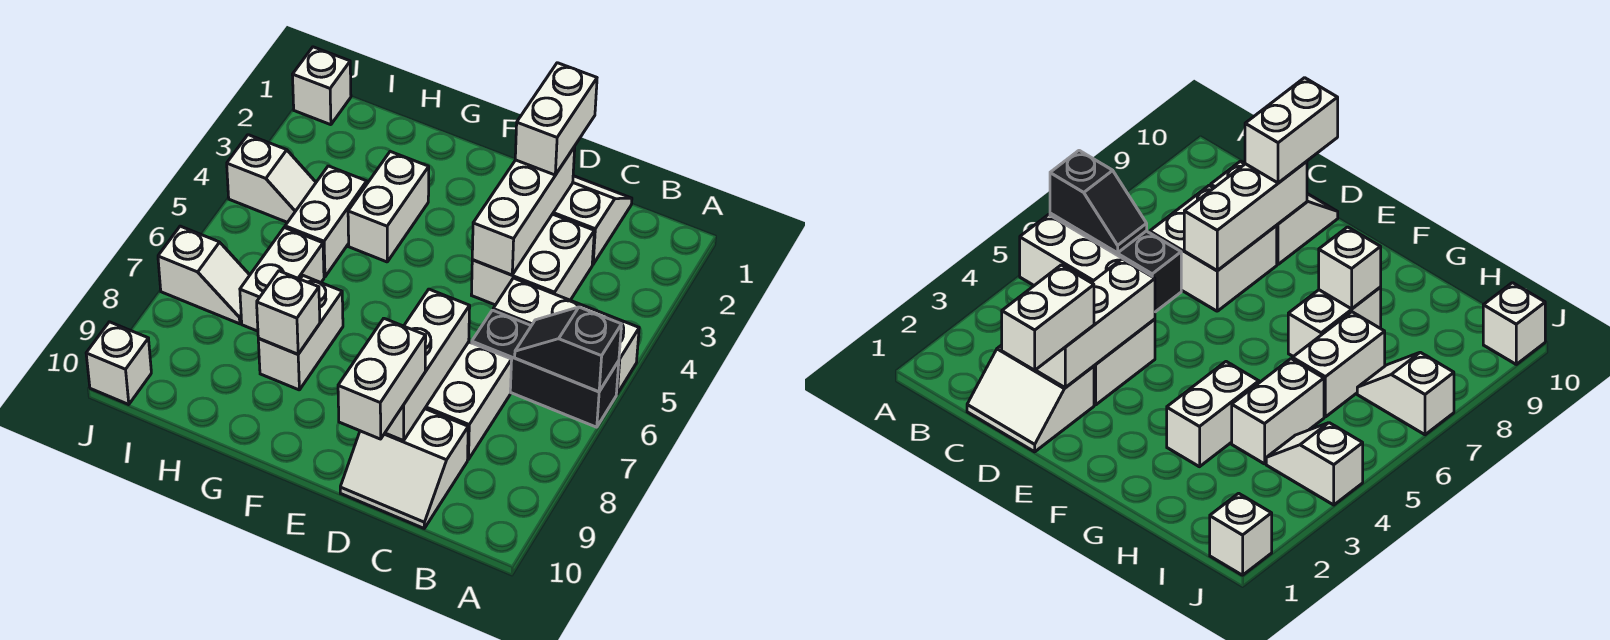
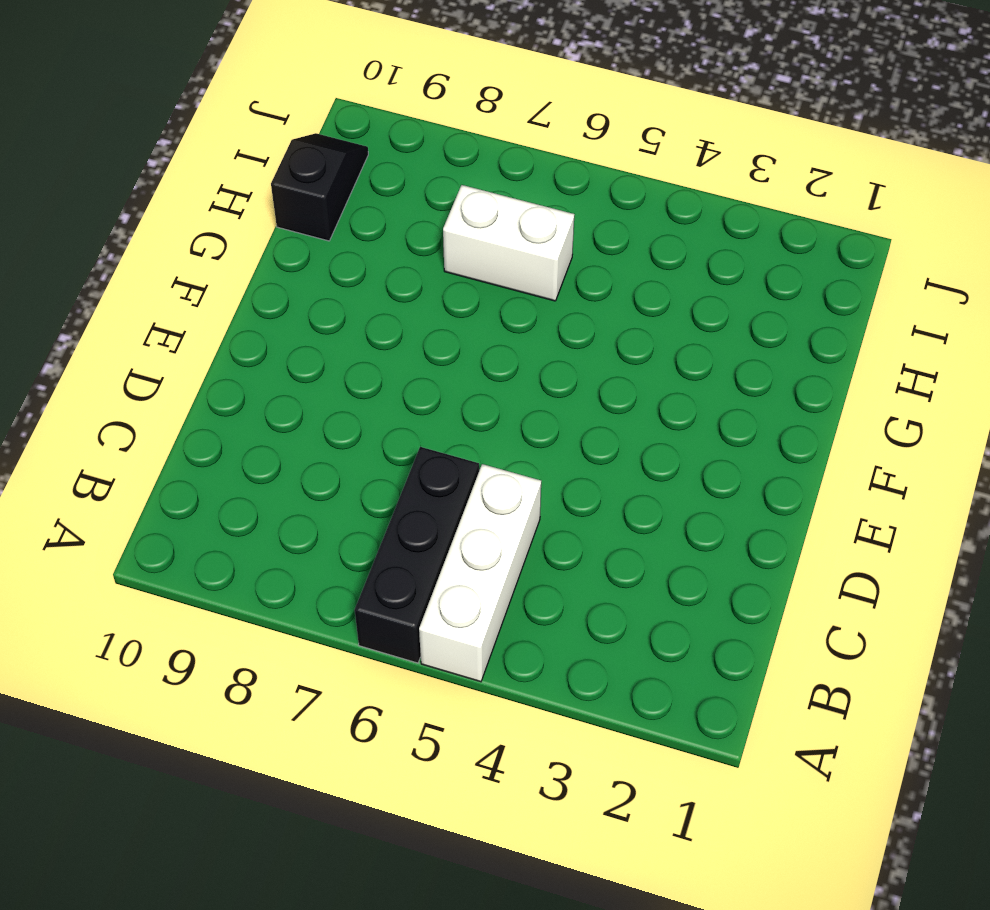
black slope H10:I10 level 1 top H -> black slope A6:B6 level 2 top A
none -> white slope C1:D2 level 1 top 2
none -> white brick C3:D4 level 1
none -> white brick C7:D8 level 1

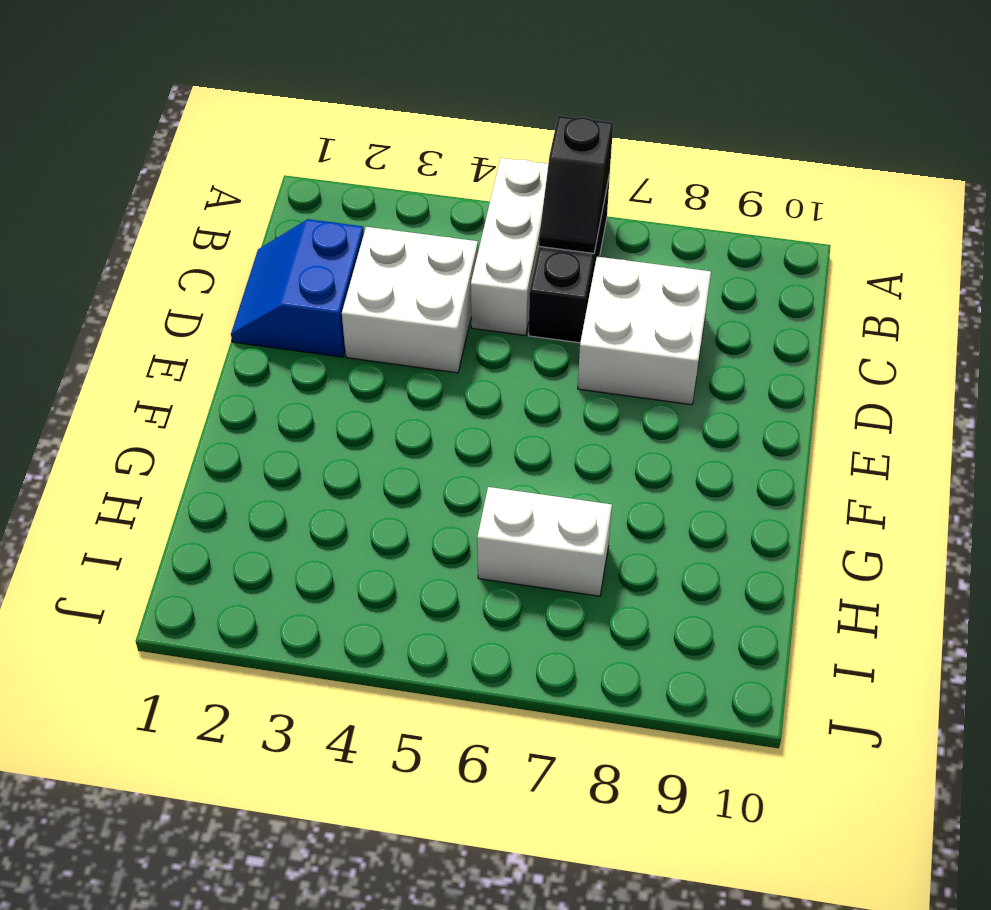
blue slope C1:D2 level 1 top 2 -> white slope C1:D2 level 1 top 2
none -> white slope C9:D10 level 1 top 9
none -> white brick G3:G4 level 1
none -> white brick G7:G8 level 1

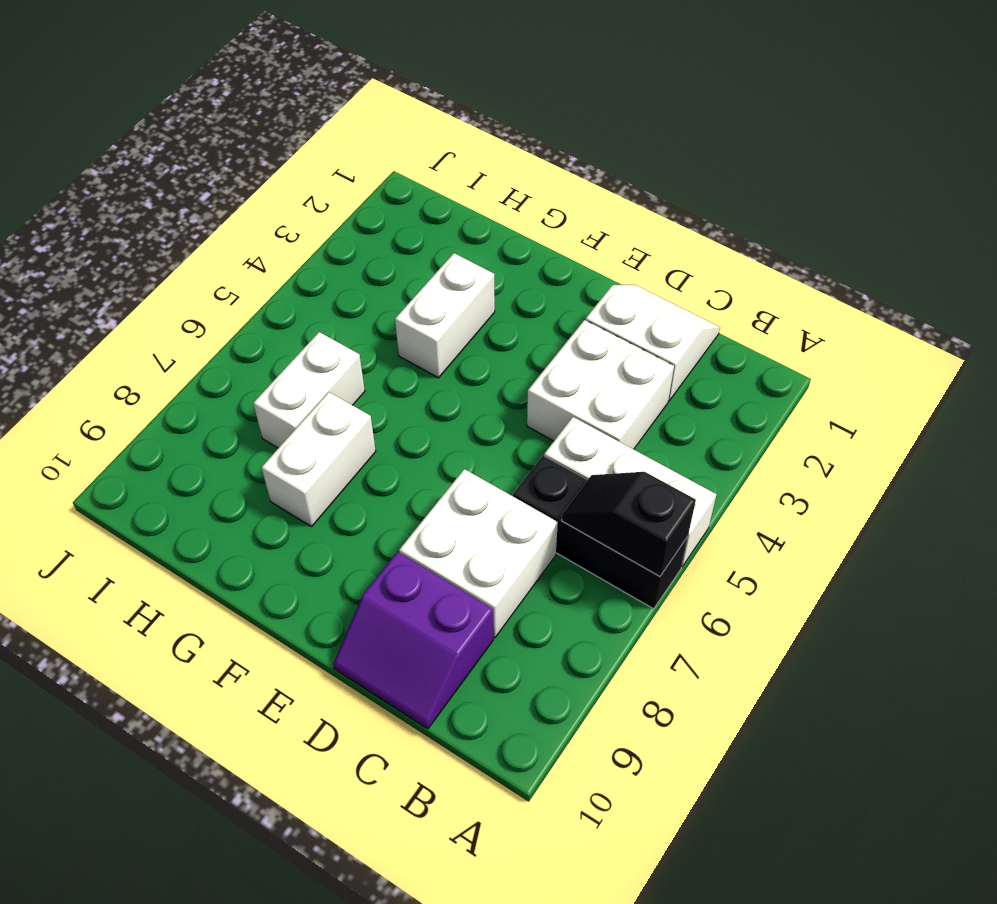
purple slope C9:D10 level 1 top 9 -> white slope C9:D10 level 1 top 9
none -> white brick H4:H5 level 1
none -> white slope I4:J4 level 1 top J
none -> white slope I7:J7 level 1 top J

